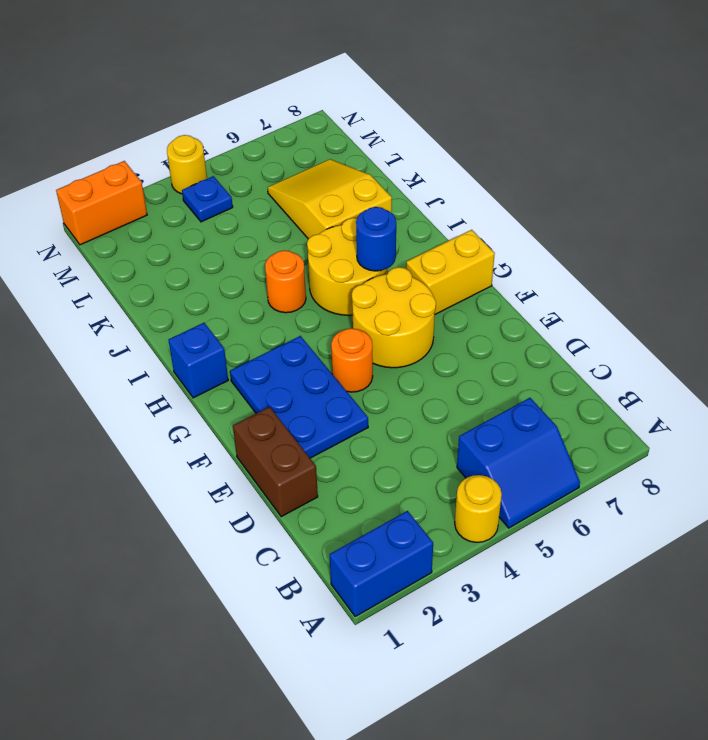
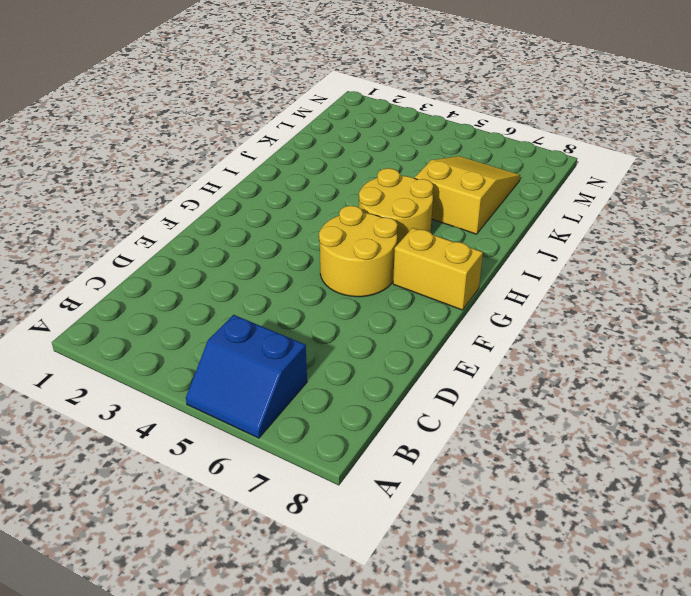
none -> blue brick A1:A2 level 1
none -> yellow round brick A4 level 1
none -> brown brick D1:E1 level 1

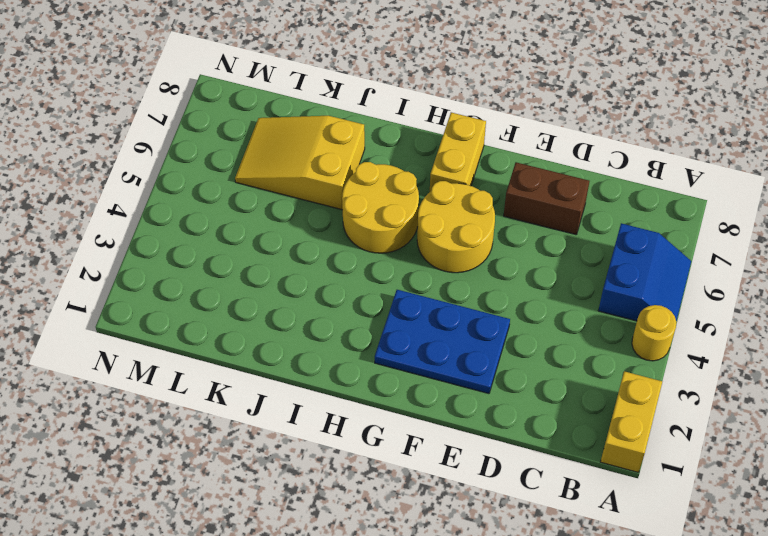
yellow brick A1:A2 level 1 -> blue brick A1:A2 level 1
brown brick D7:E7 level 1 -> brown brick D1:E1 level 1
none -> orange round brick F4 level 1
none -> blue brick H1 level 1
none -> orange round brick I4 level 1

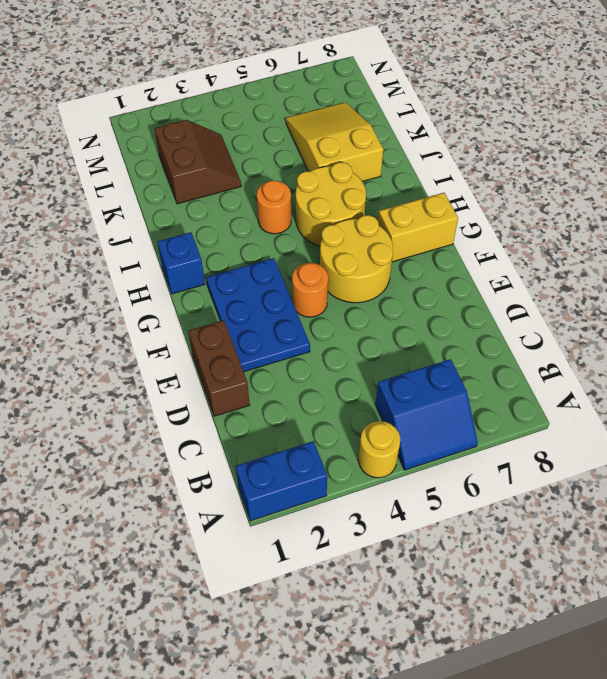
brown slope K2:L3 level 1 top 2 -> none
none -> blue plate M4 level 1
none -> orange brick N1:N2 level 1
none -> yellow round brick N4 level 1

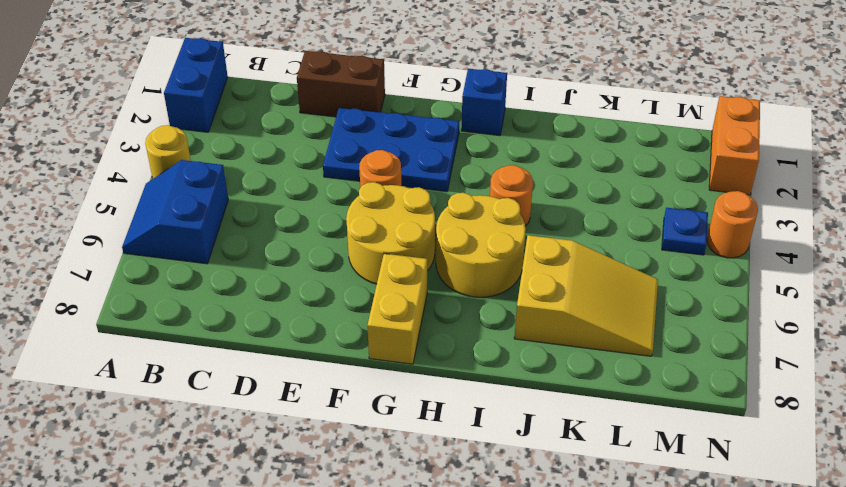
orange round brick N4 level 1 -> yellow round brick N4 level 1
none -> blue round brick H6 level 2

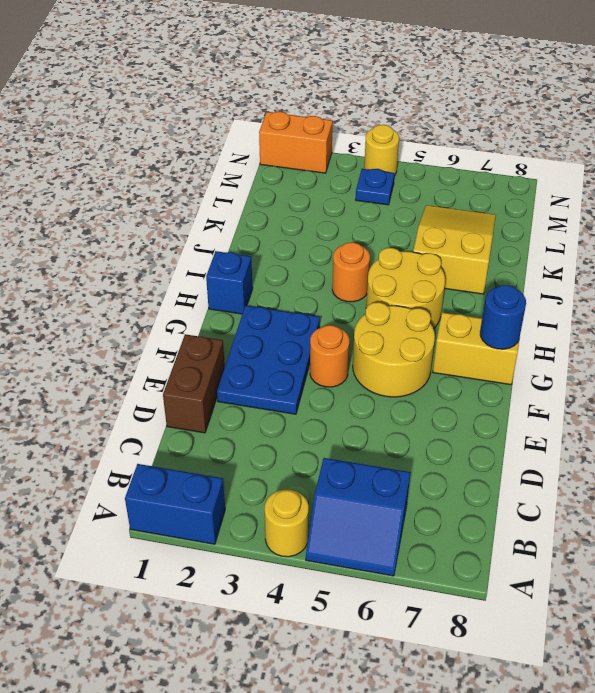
blue round brick G8 level 2 -> blue round brick H6 level 2

